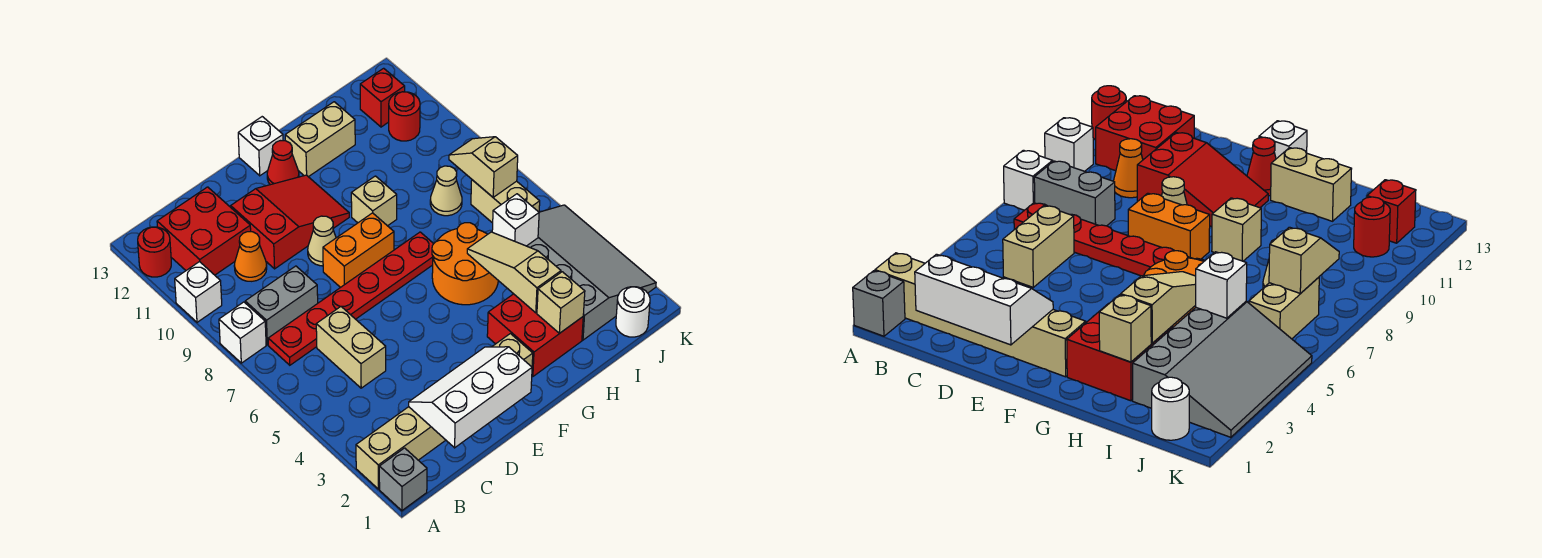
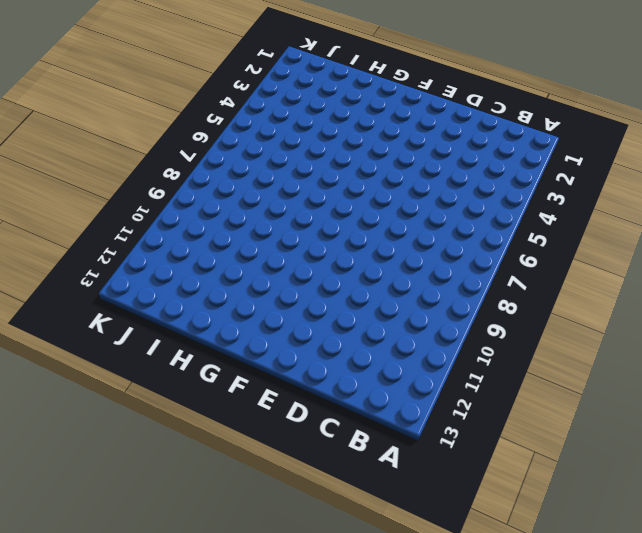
none -> grey brick A1 level 1
none -> tan brick A2:F2 level 1
none -> white brick A8 level 1
none -> white brick A10 level 1

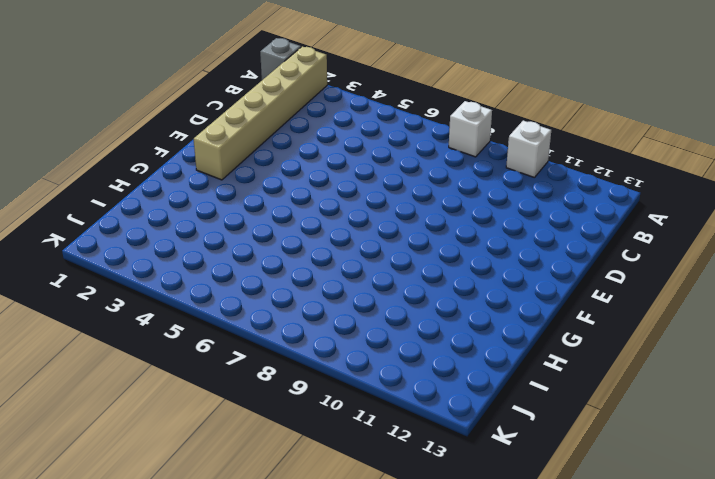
none -> red round brick A12 level 1
none -> red plate B7:G7 level 1
none -> grey brick B8:C8 level 1
none -> red brick B11:C12 level 1

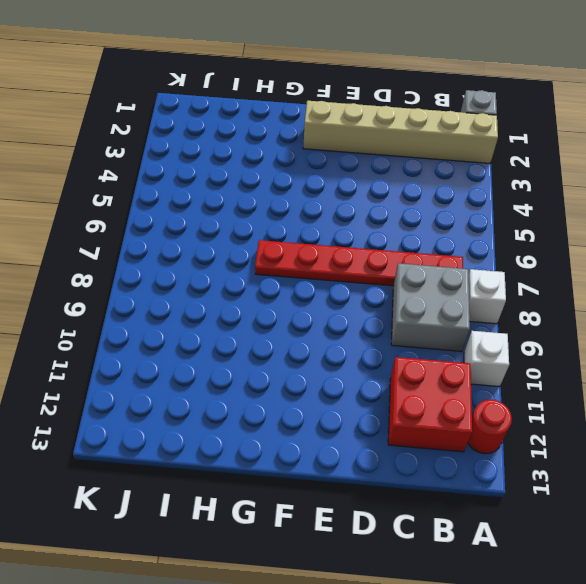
grey brick B8:C9 level 1 -> grey brick B8:C8 level 1
none -> tan brick C5:C6 level 1
none -> orange cone C10 level 1
none -> red slope D10:F11 level 1 top D
none -> orange brick E8:F8 level 1

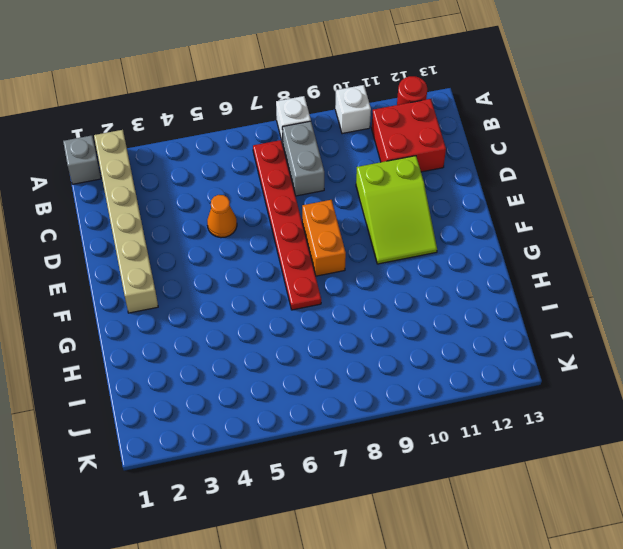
orange cone D5 level 1 -> orange cone C10 level 1
lime slope D10:F11 level 1 top D -> red slope D10:F11 level 1 top D
none -> tan brick C5:C6 level 1
none -> tan cone E9 level 1
none -> red cone F12 level 1
none -> white brick F13 level 1

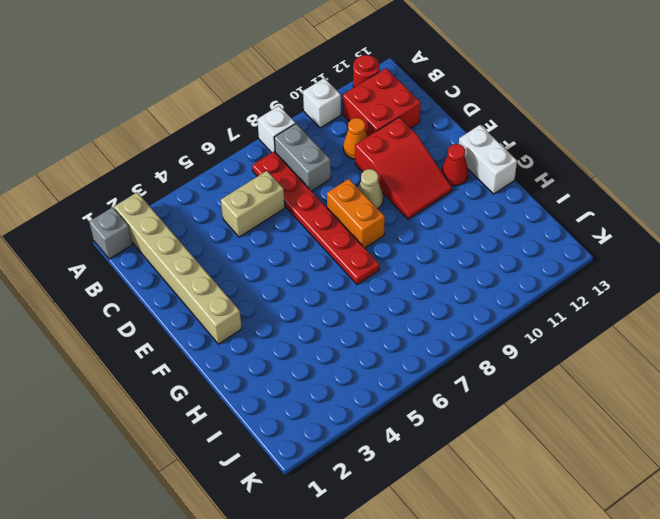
white brick F13:G13 level 1 -> white brick F13 level 1
none -> red brick G2:H3 level 1
none -> orange round brick G5:H6 level 1
none -> tan brick G9 level 1
none -> tan brick G12:H12 level 1

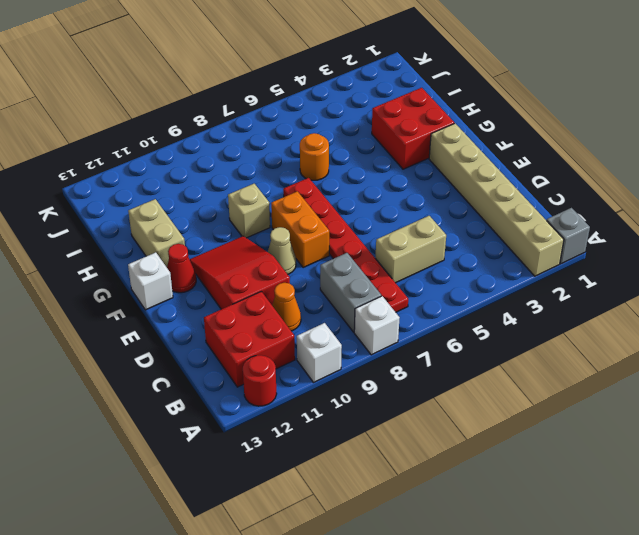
orange round brick H6 level 1 -> orange round brick G5:H6 level 1
none -> grey slope I2:K5 level 1 top I
none -> tan cone I8 level 1
none -> white round brick J1 level 1
none -> tan brick J6:J7 level 1

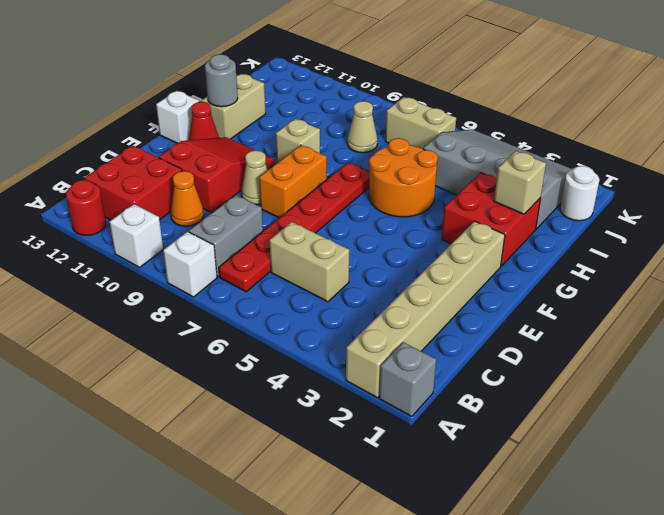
grey round brick G12 level 2 -> none
none -> red round brick J11 level 1
none -> red brick J12 level 1
none -> white slope C1:E2 level 2 top 1
none -> tan slope H3:H5 level 2 top 3

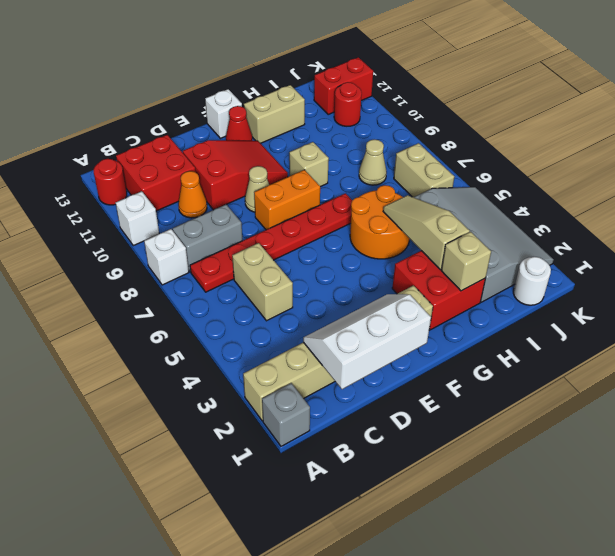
red brick J12:K12 level 1 -> red brick J12 level 1
none -> white brick I5 level 2
none -> tan slope J7:J8 level 2 top 7

